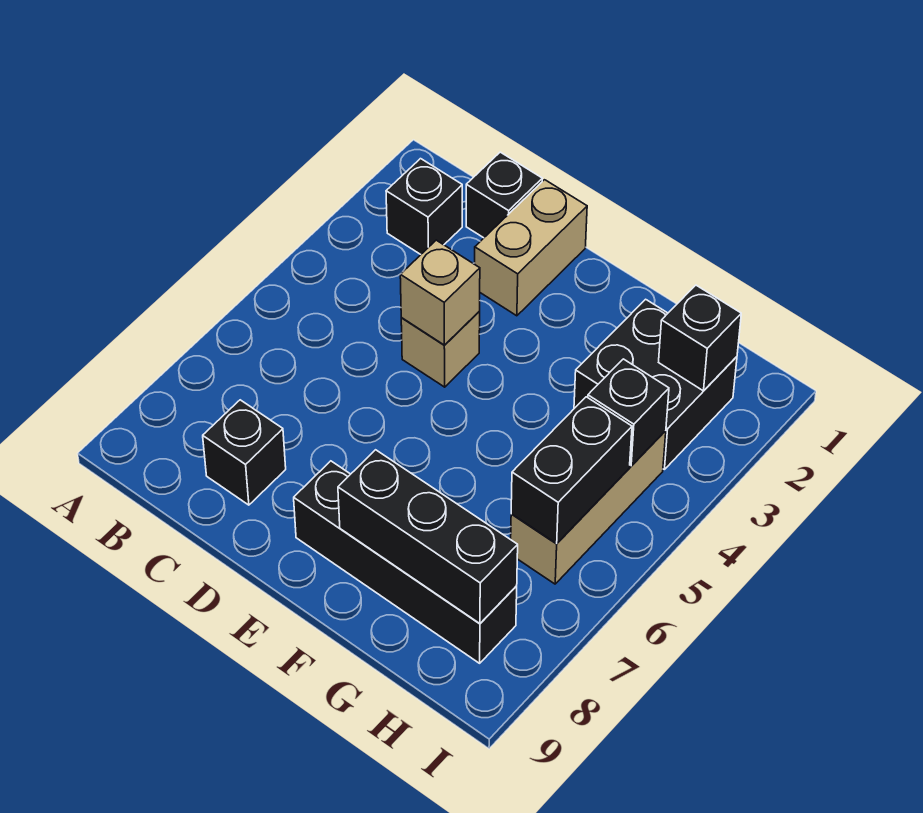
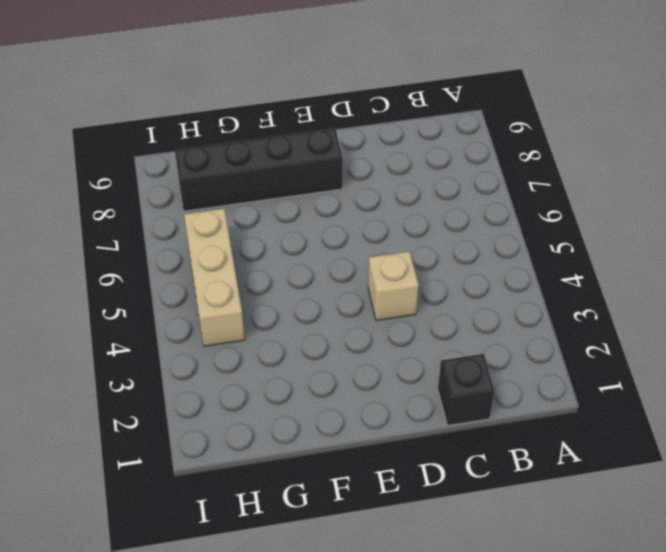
none -> black brick B2 level 1
none -> black brick C8 level 1
none -> tan brick D1:D2 level 1

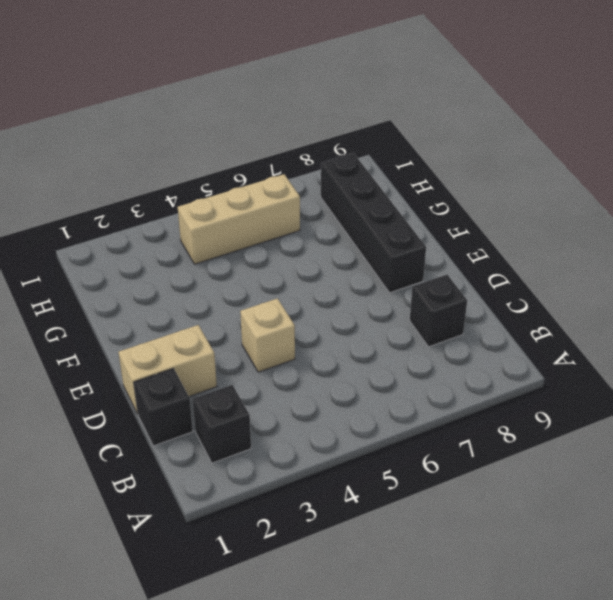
none -> black brick G2:H3 level 1
none -> tan brick D4 level 2
none -> black brick F8:H8 level 2

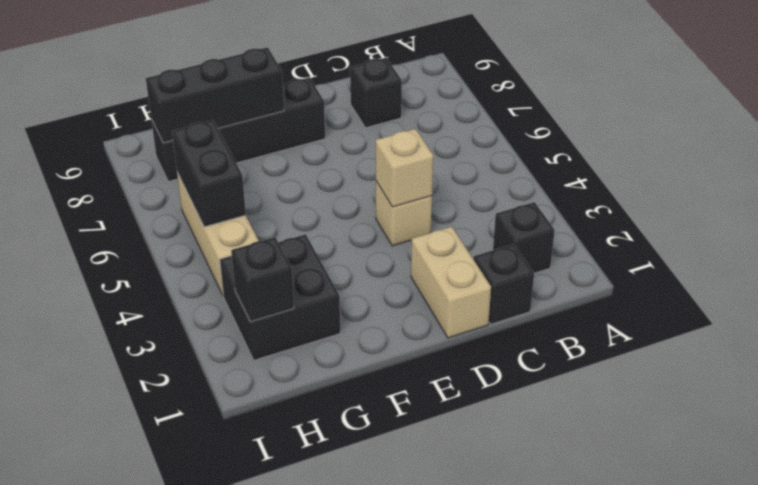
none -> black brick H4 level 2

